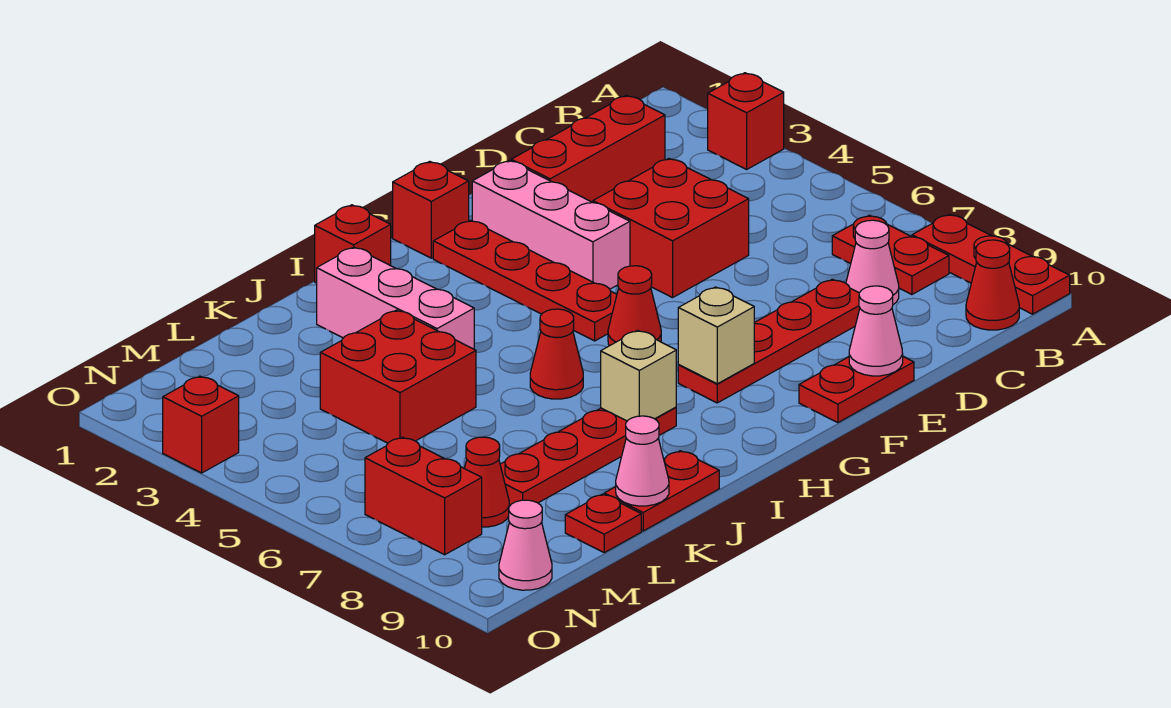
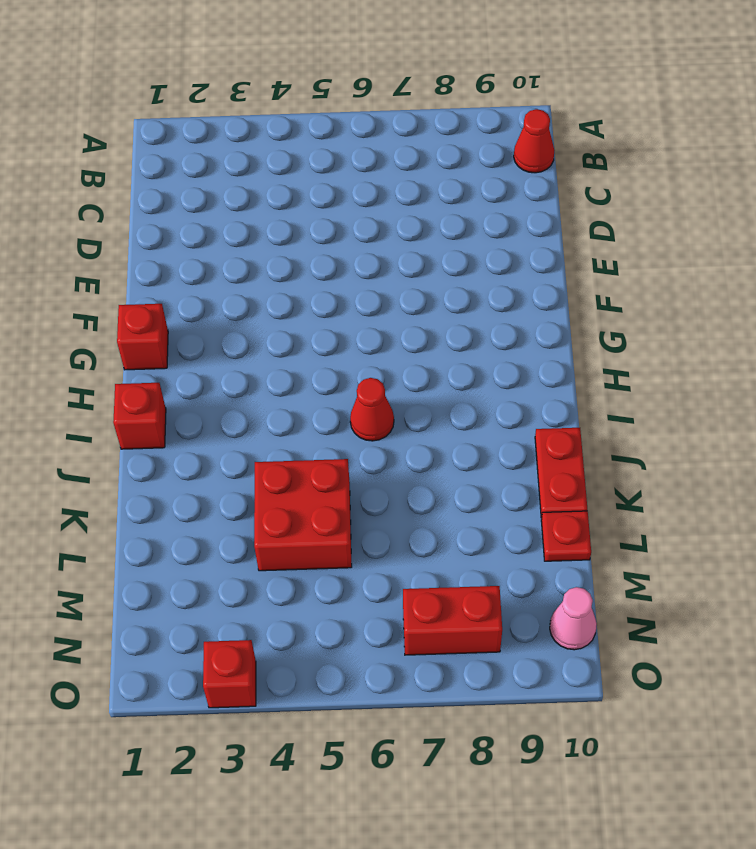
none -> red brick A3 level 1
none -> red plate A8:A10 level 1
none -> red plate B7:B8 level 1

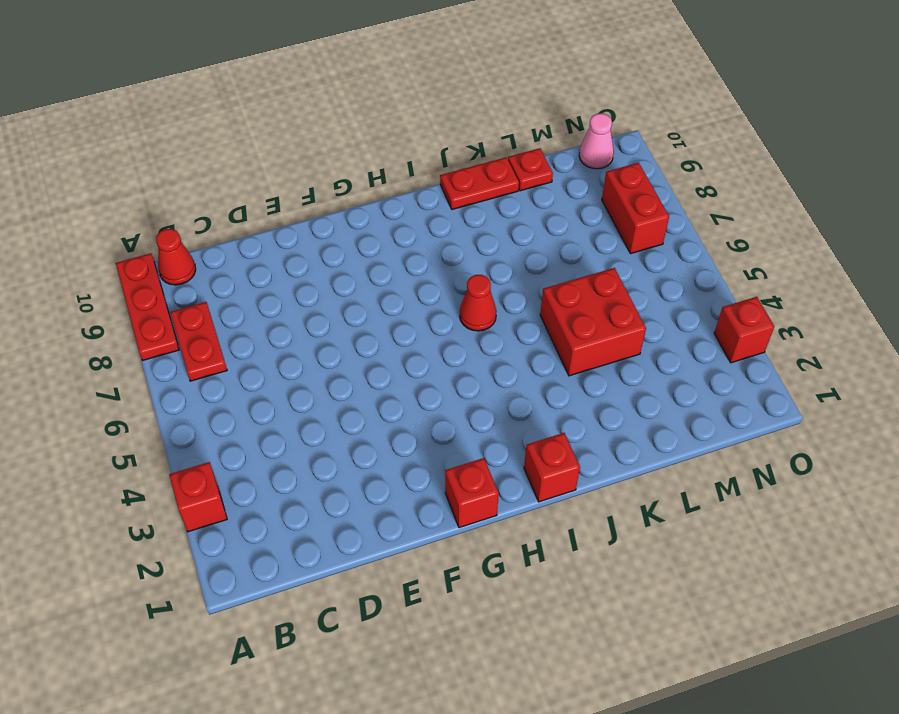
none -> red brick C2:E2 level 1
none -> pink cone C8 level 1
none -> red brick D4:E5 level 1

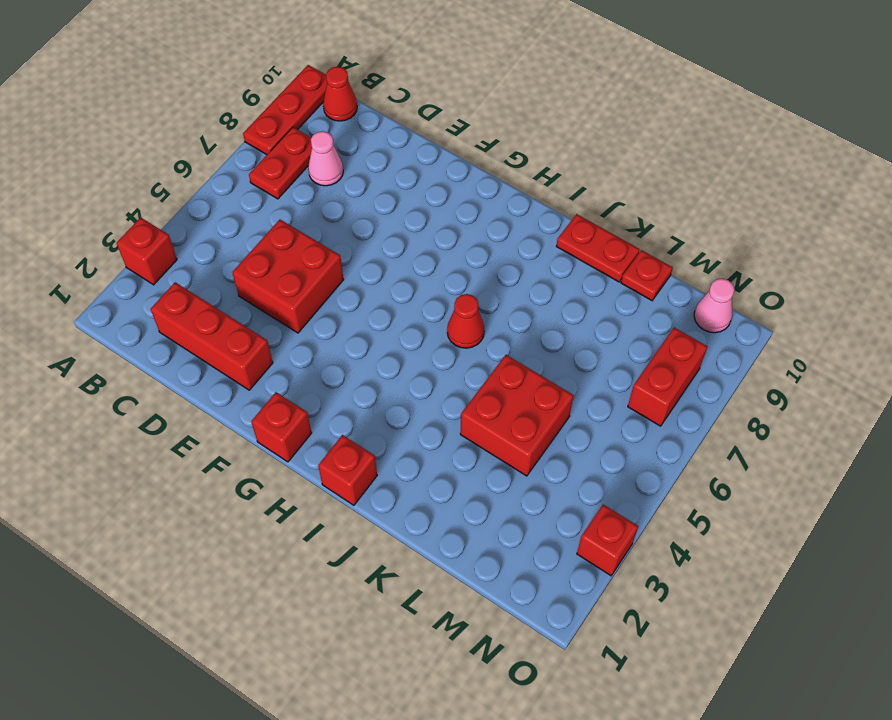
none -> red plate D8:G8 level 1
none -> red plate E10:F10 level 1
none -> pink brick F2:F4 level 1

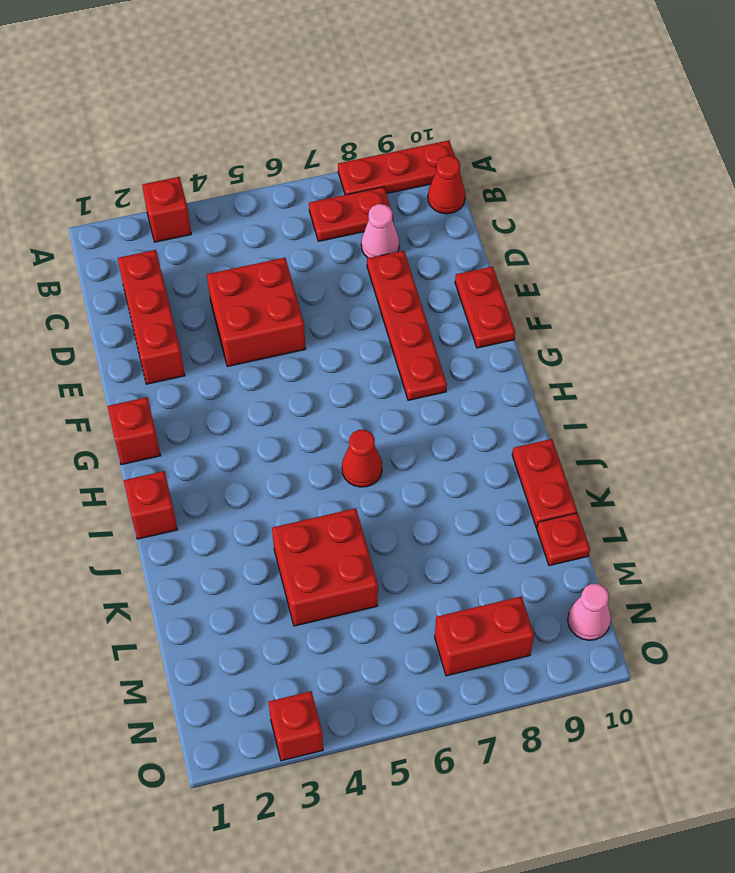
none -> pink brick F2:F4 level 1
none -> red plate G2:G5 level 1
none -> red cone G6 level 1

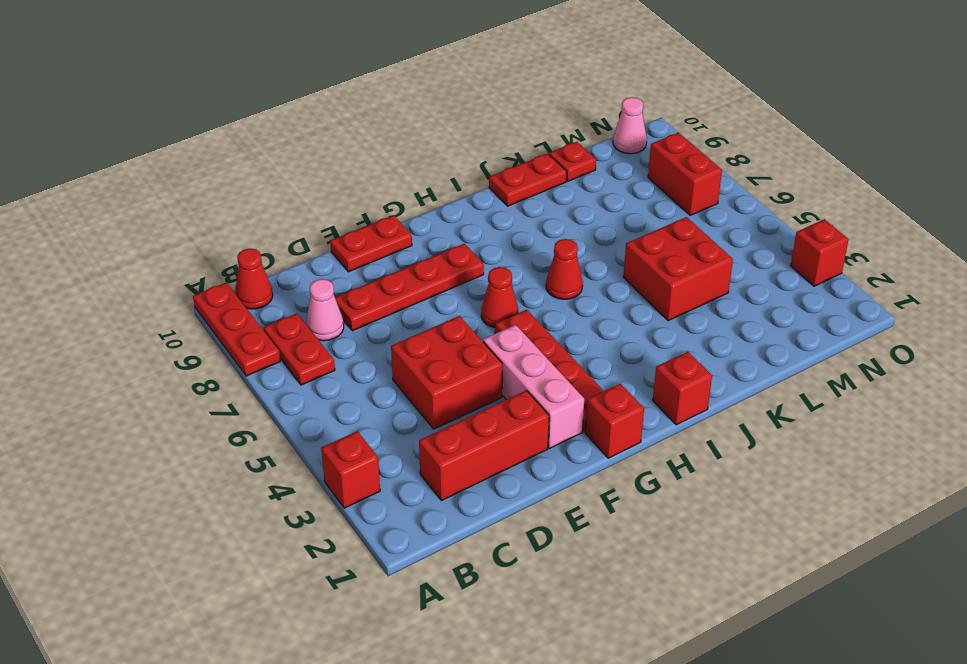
none -> red plate I8:L8 level 1
none -> pink brick J2:J4 level 1
none -> red cone M8 level 1

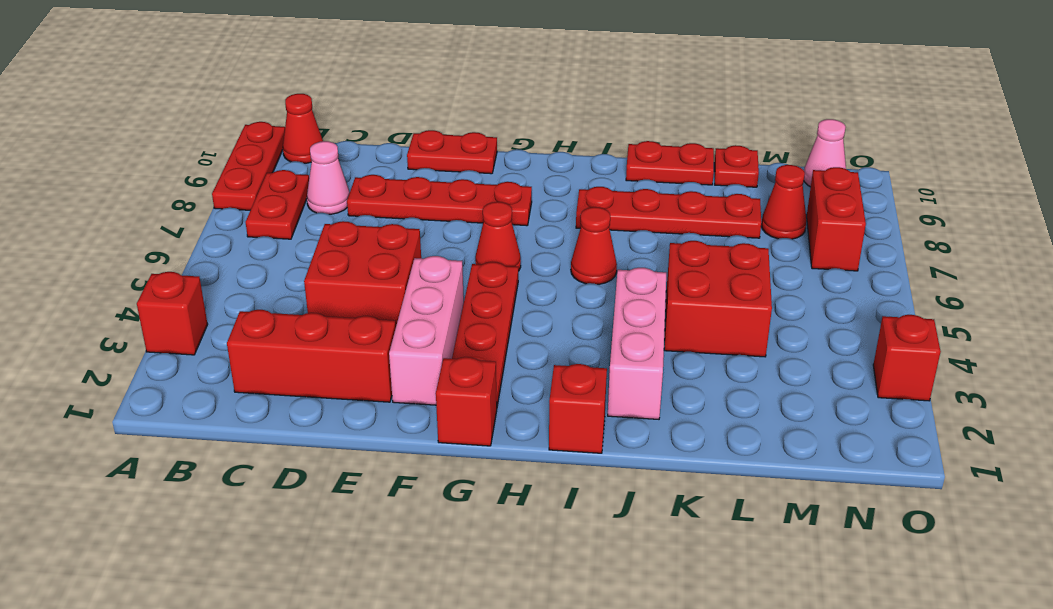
none -> pink cone E10 level 2
none -> tan brick G8 level 2
none -> tan brick I8 level 2

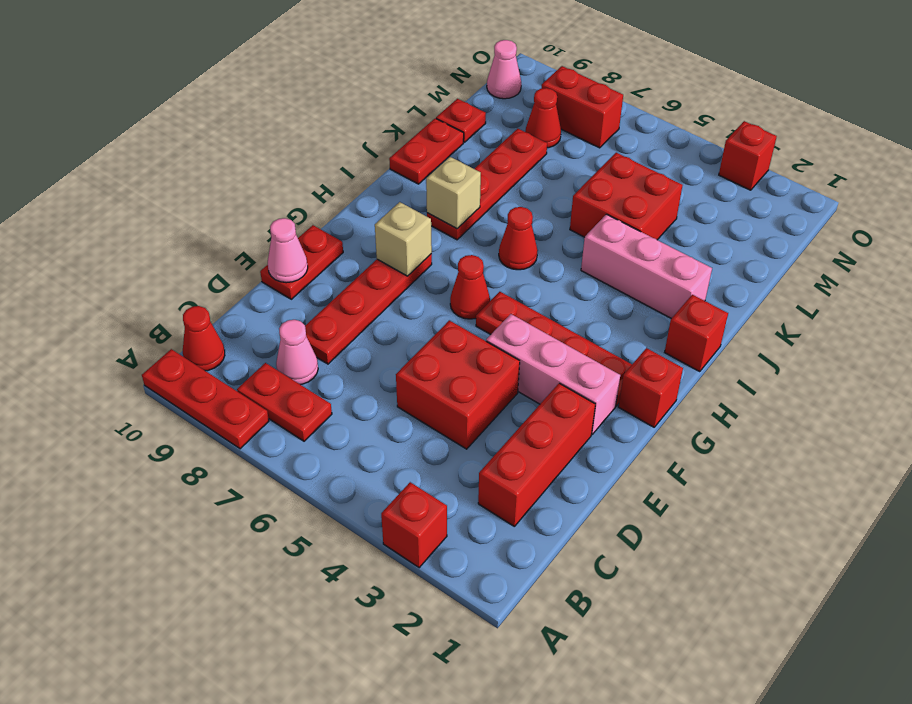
none -> pink cone K10 level 2

